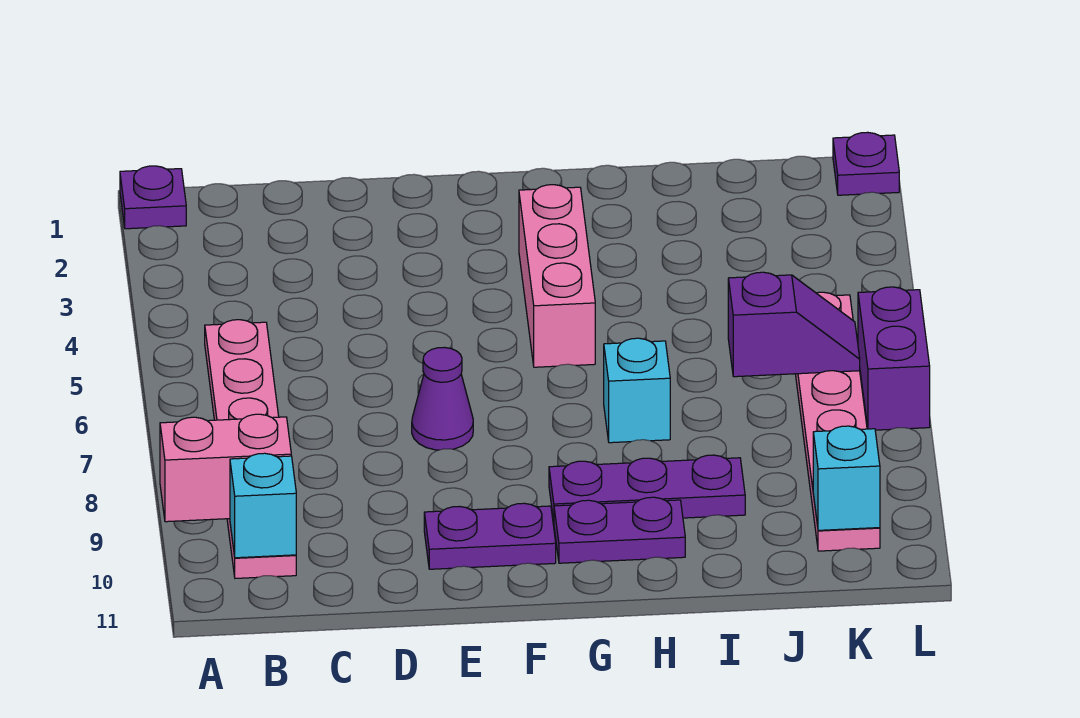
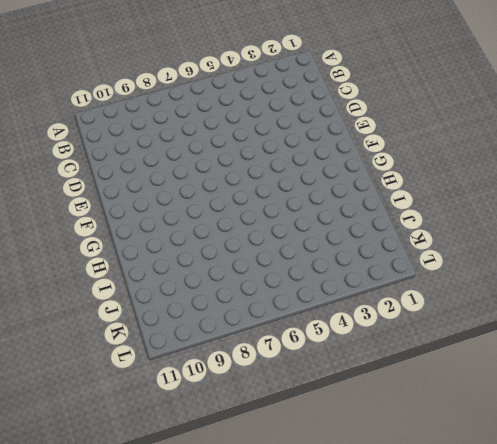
none -> purple plate A1 level 1
none -> pink plate B5:B10 level 1
none -> purple cone E7 level 1

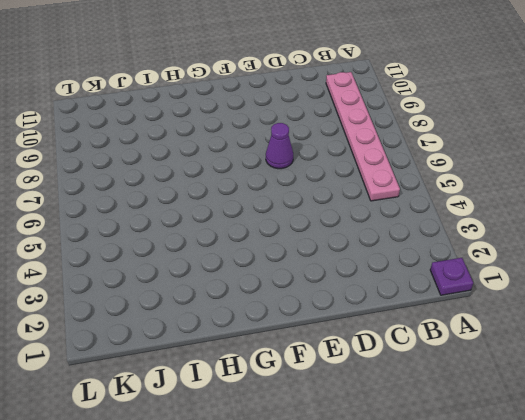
none -> purple plate E10:F10 level 1
none -> pink brick G3:G5 level 1
none -> purple plate G9:I9 level 1

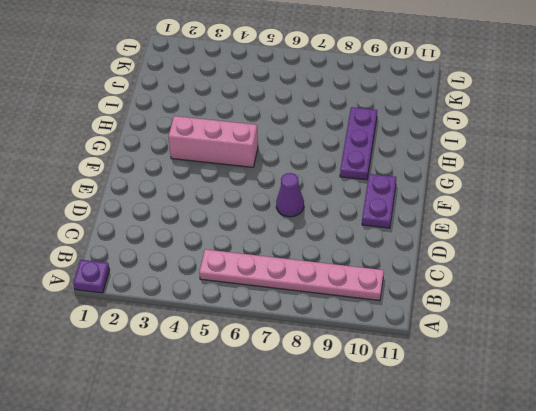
none -> purple plate G10:H10 level 1
none -> cyan brick H7 level 1
none -> pink plate K5:K10 level 1

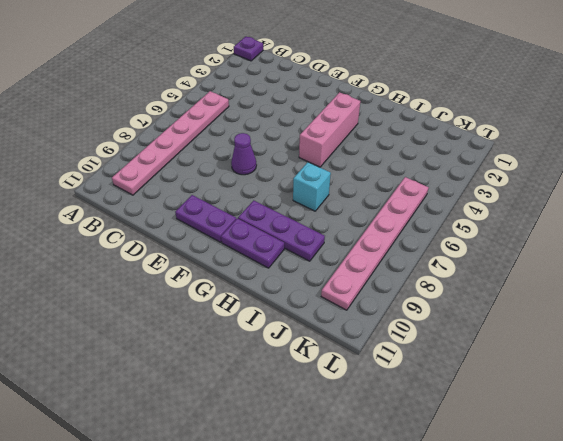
none -> purple plate L1 level 1
none -> purple brick L6:L7 level 1
none -> pink brick A9:B9 level 2

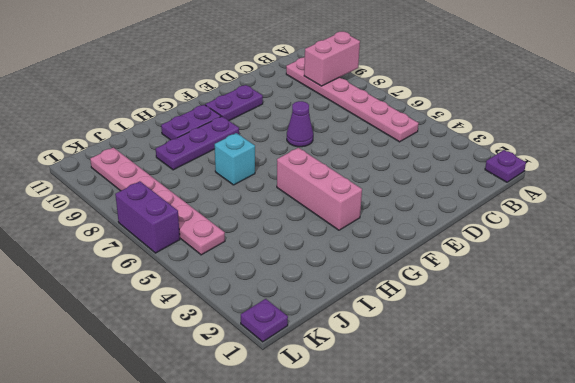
none -> cyan brick B10 level 2
none -> purple slope J6:K6 level 2 top J
none -> cyan brick K10 level 2

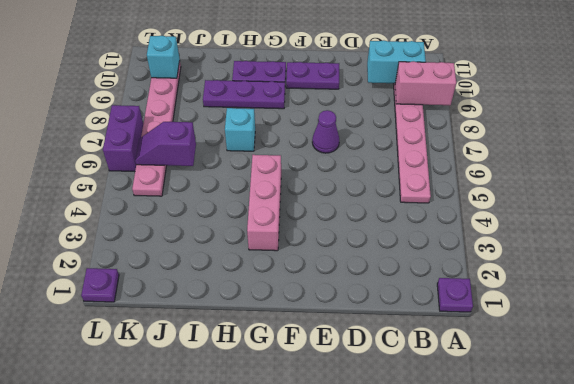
cyan brick B10:C10 level 2 -> cyan brick B10 level 2

